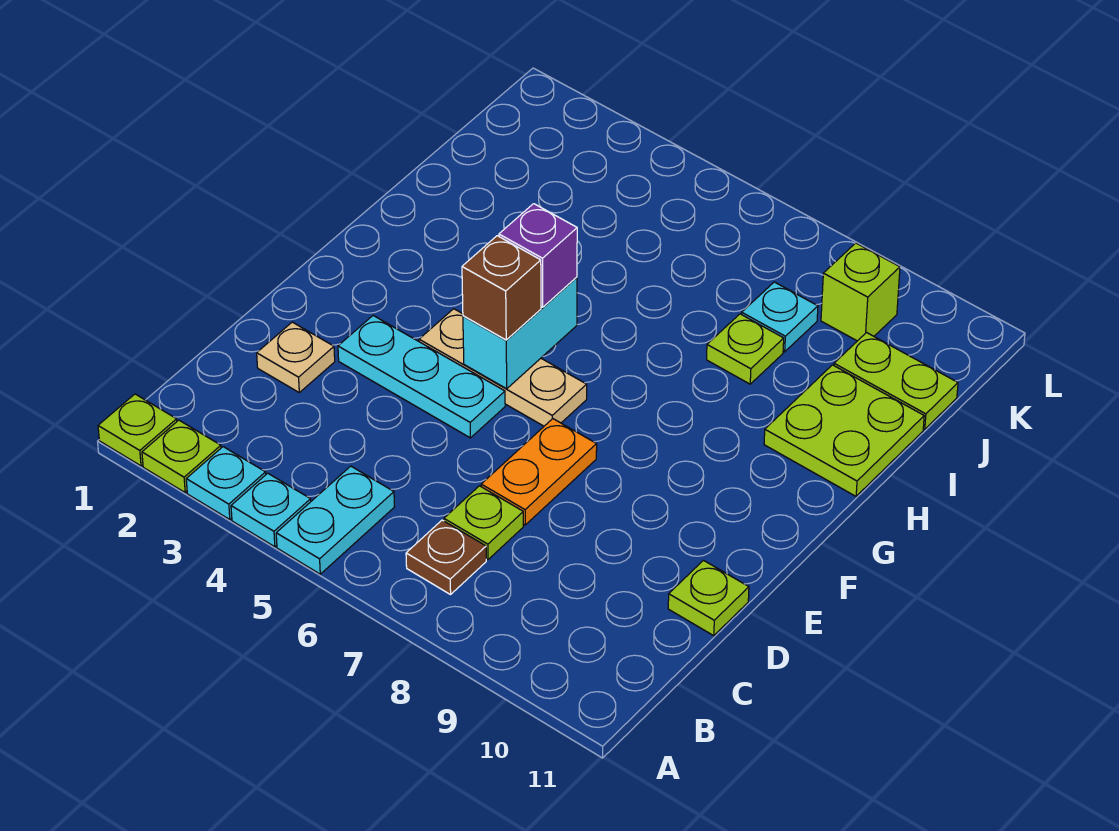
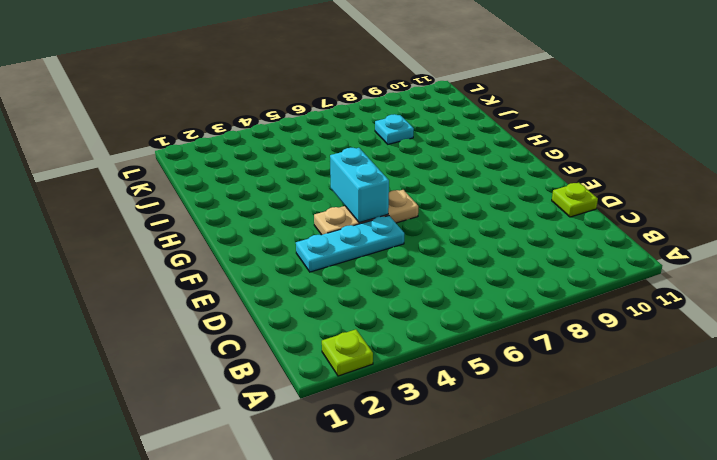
none -> lime plate A1 level 1
none -> cyan plate A3 level 1
none -> cyan plate A4 level 1

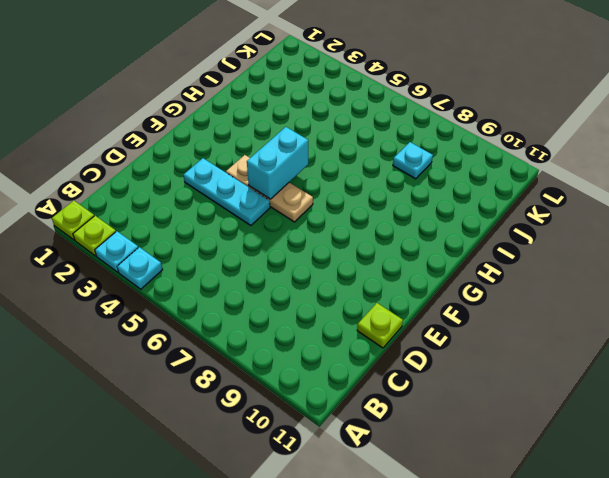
none -> cyan plate A5:B5 level 1
none -> brown plate B7 level 1
none -> lime plate C7 level 1

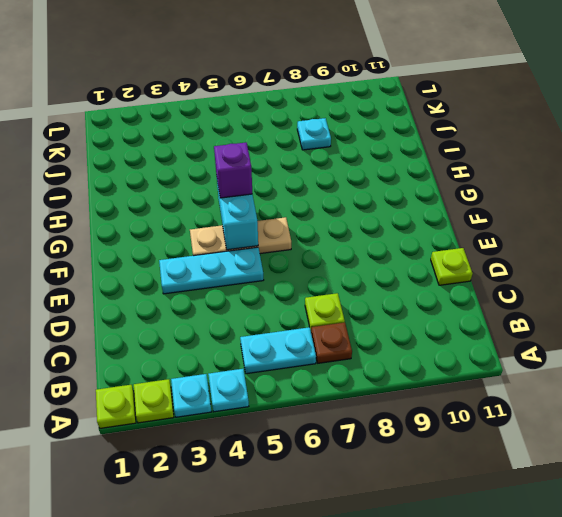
cyan plate B5:B6 level 1 -> cyan plate A5:B5 level 1
none -> tan plate D2 level 1
none -> orange plate D7:E7 level 1
none -> lime plate H10:I11 level 1

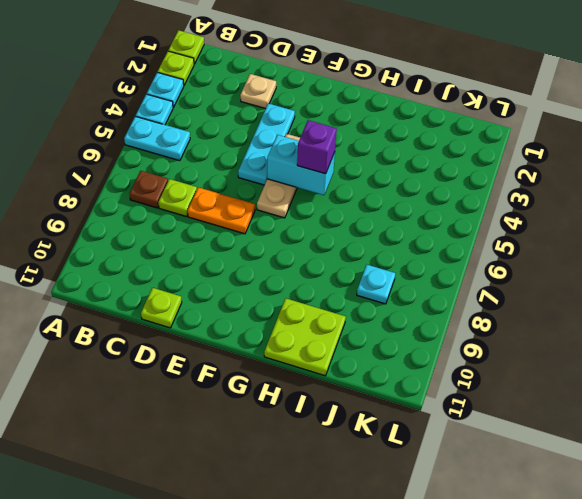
none -> lime plate I8 level 1
none -> lime plate J10:J11 level 1
none -> lime brick K9 level 1

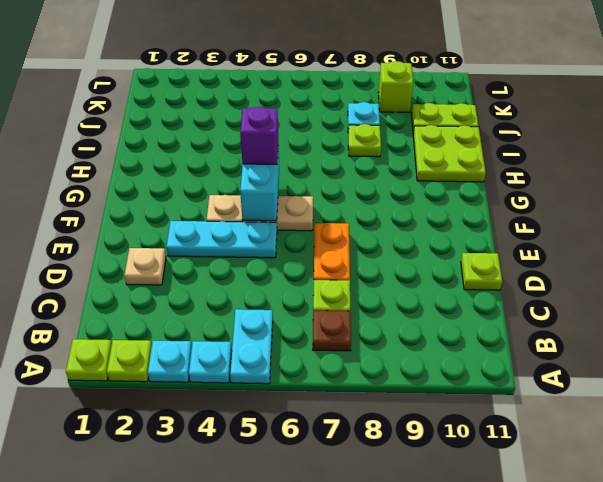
none -> brown brick F5 level 3

